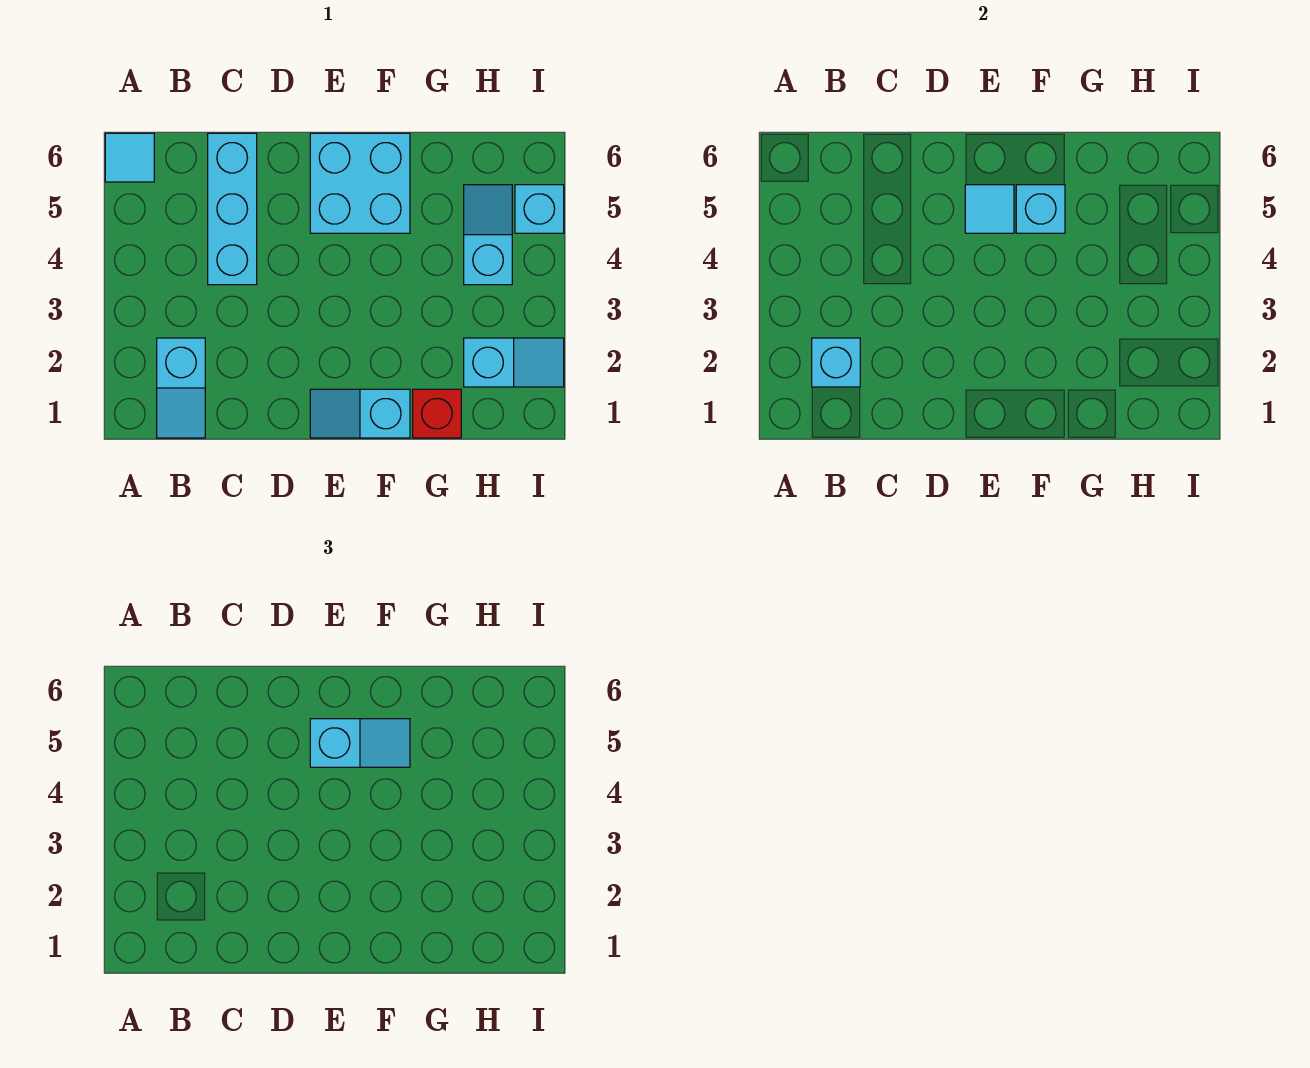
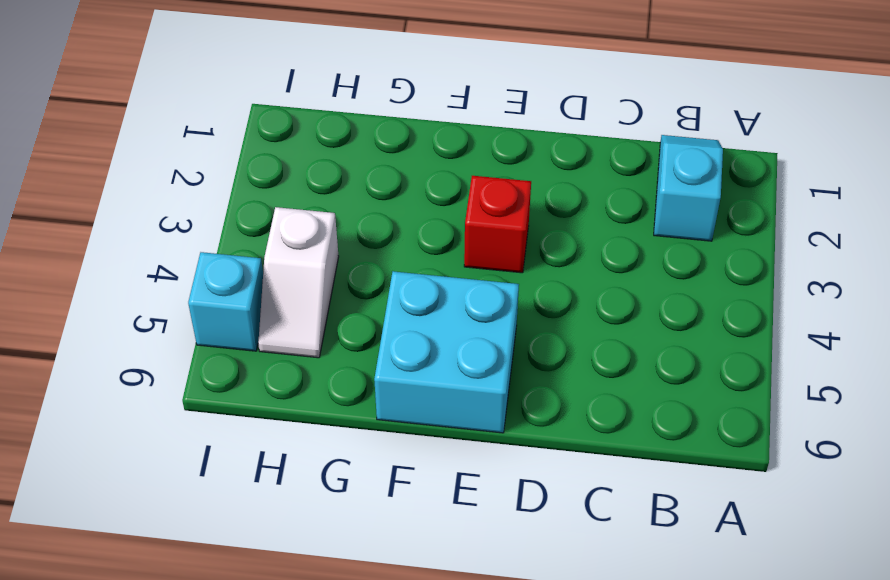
red brick E3 level 1 -> red brick G1 level 1
white slope H4:H5 level 1 top 4 -> cyan slope H4:H5 level 1 top 4
none -> cyan tile A6 level 1
none -> cyan brick C4:C6 level 1
none -> cyan slope E1:F1 level 1 top F

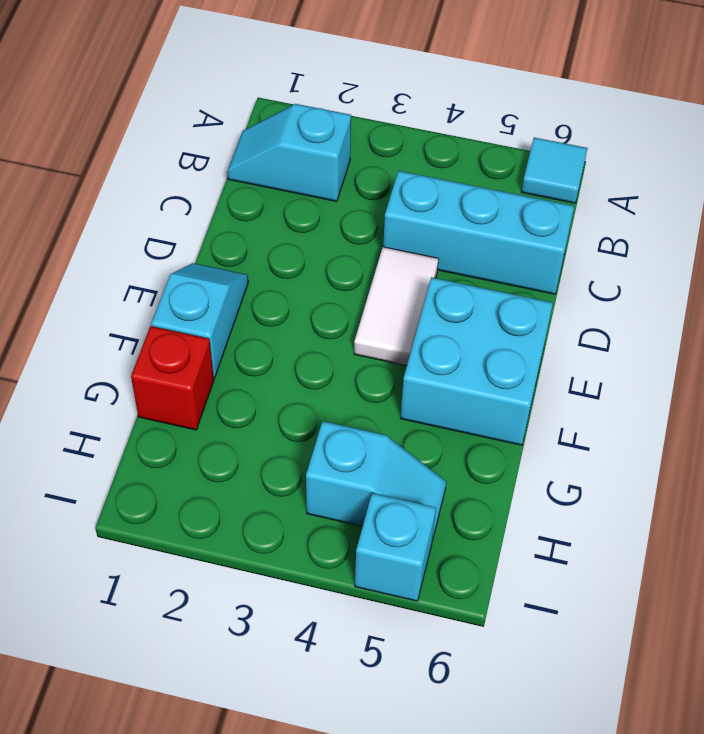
white tile D4:E4 level 1 -> none
none -> cyan slope H2:I2 level 1 top H
none -> cyan brick B2 level 2
none -> cyan tile E5 level 2

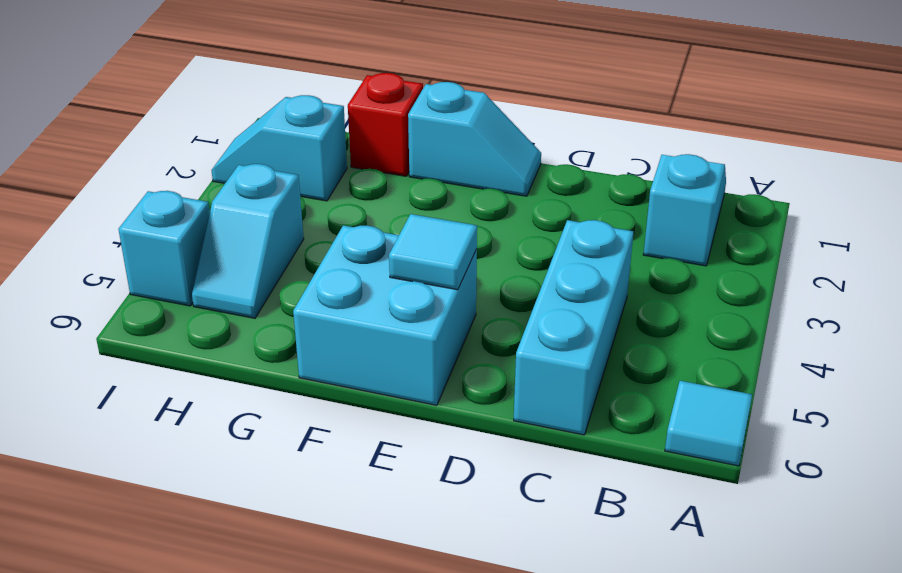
none -> cyan brick B2 level 2
none -> cyan brick F5 level 2
none -> cyan slope E5:F5 level 3 top E

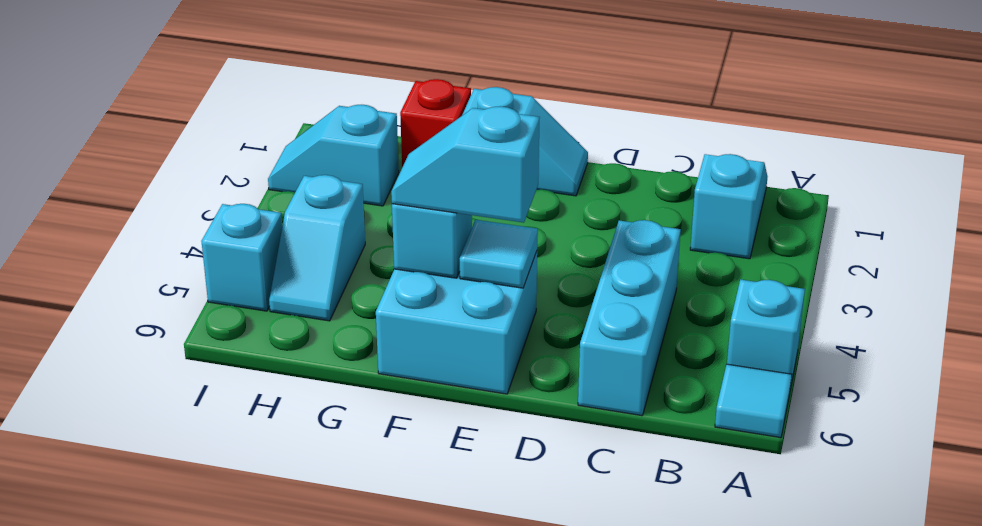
cyan brick A5 level 1 -> cyan brick B2 level 2

